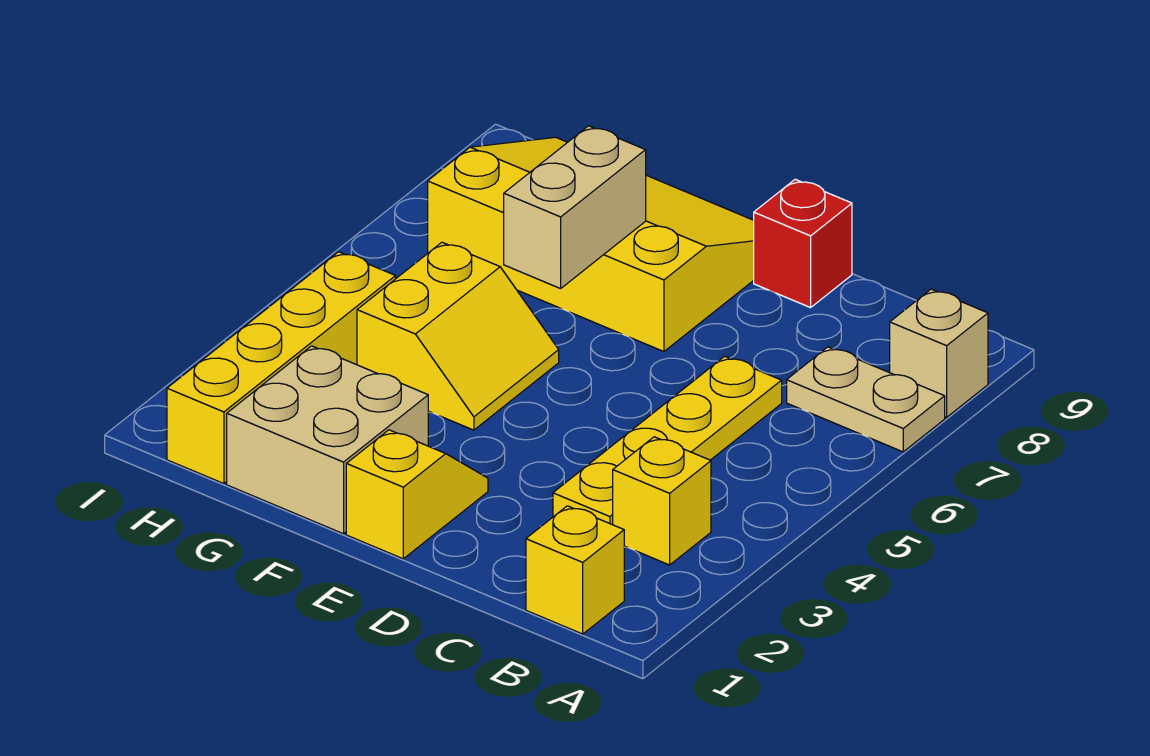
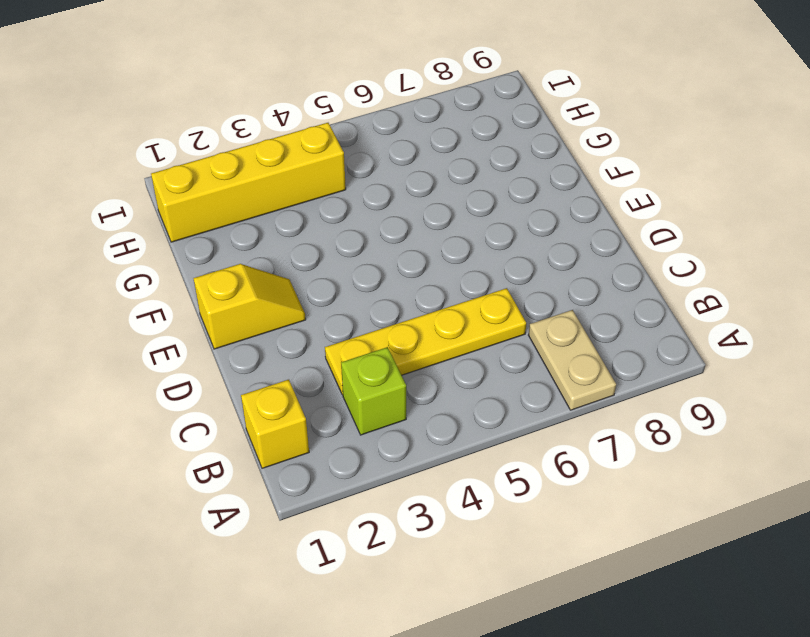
lime brick B3 level 1 -> yellow brick B3 level 1
none -> tan brick A8 level 1
none -> red brick D9 level 1
none -> yellow slope E7:H9 level 1 top 7

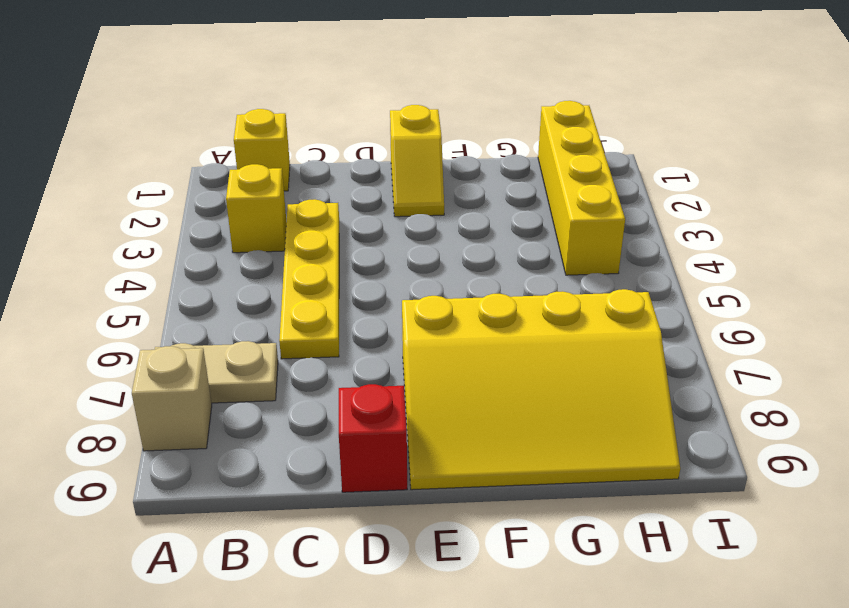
none -> tan brick F1:G2 level 1
none -> yellow slope F4:G5 level 1 top G
none -> tan brick F6:F7 level 2

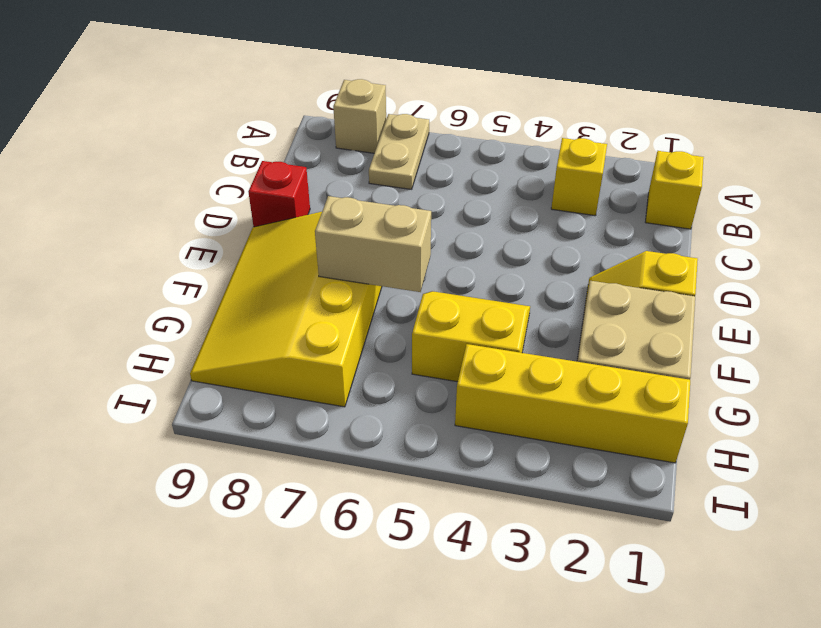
none -> yellow plate C3:C6 level 1

